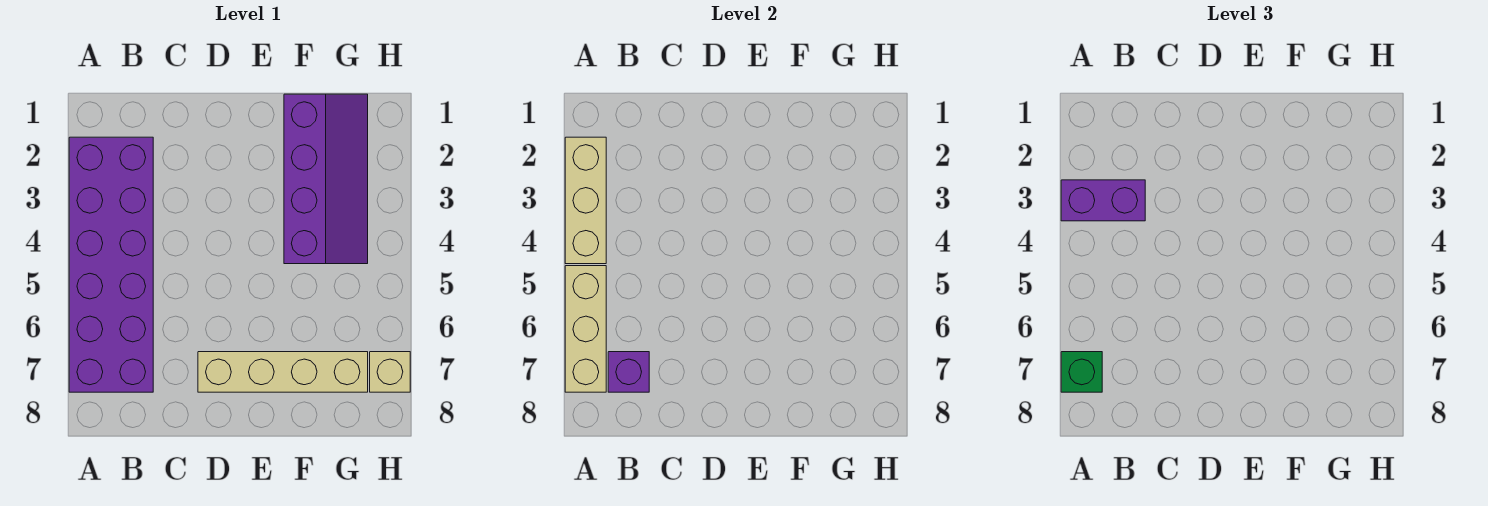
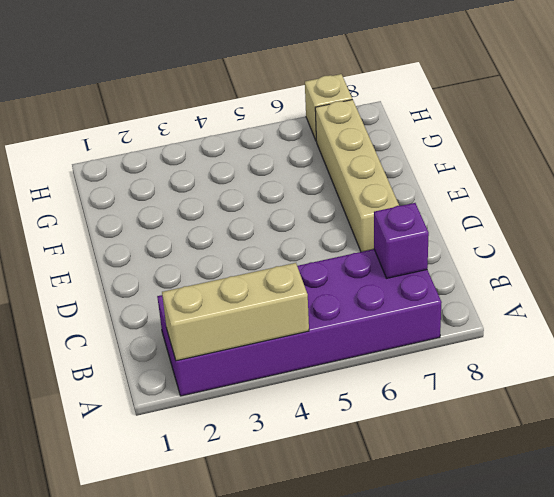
none -> purple slope F1:G4 level 1 top F
none -> tan brick A5:A7 level 2

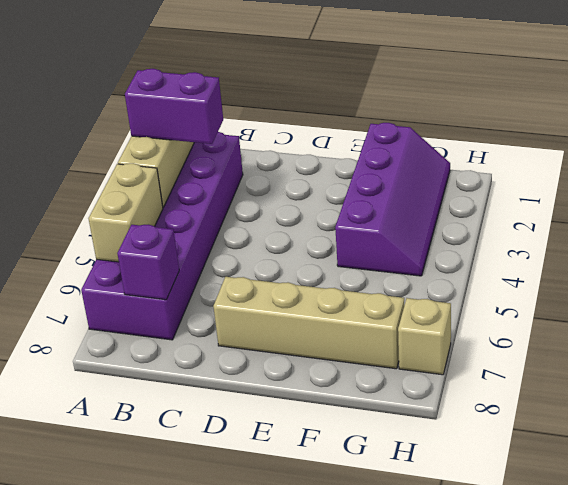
tan brick A5:A6 level 2 -> tan brick A5:A7 level 2
none -> green brick A7 level 3

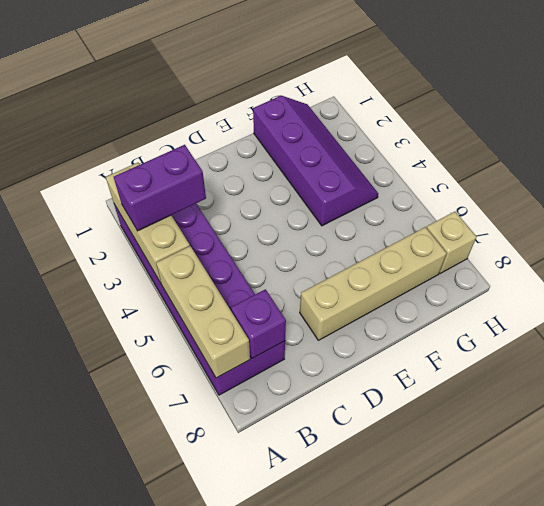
none -> green brick A7 level 3

